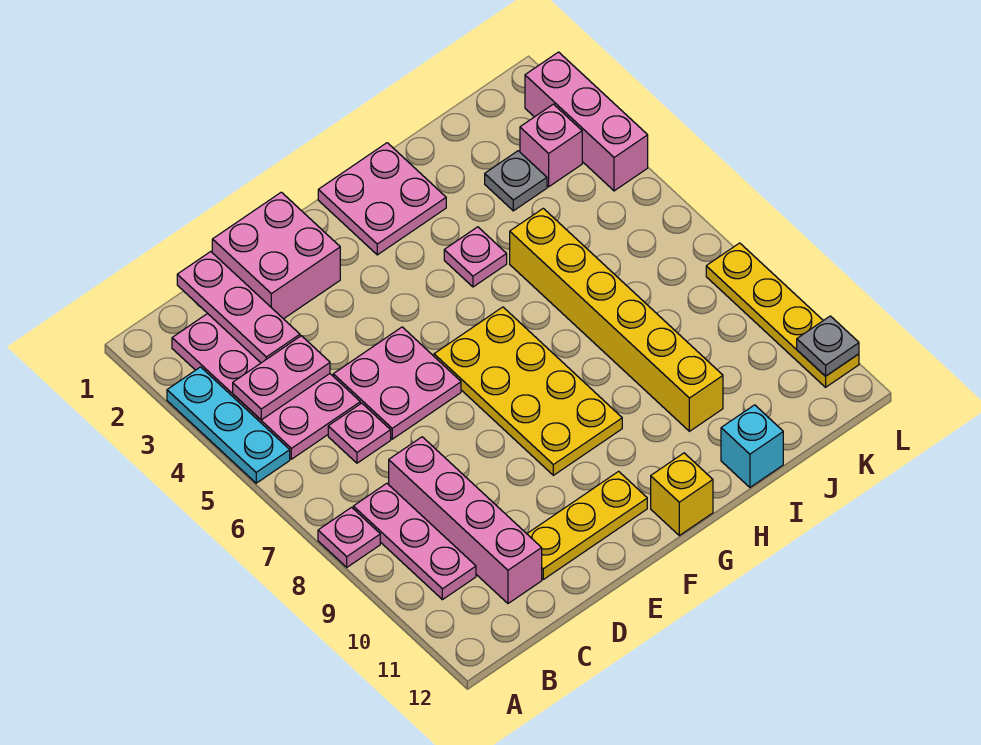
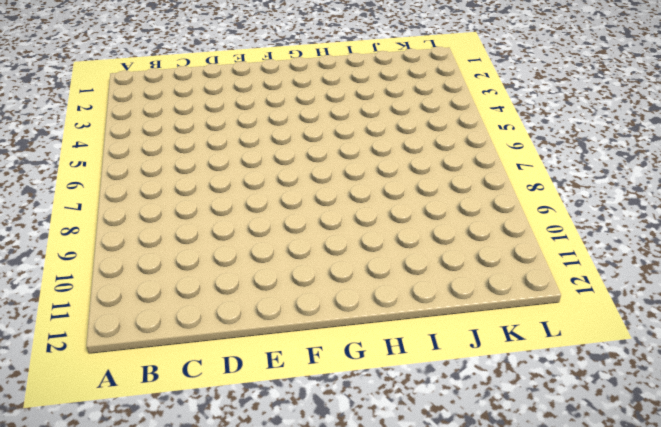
none -> cyan plate A3:A5 level 1
none -> pink plate A8 level 1
none -> pink plate B2:C5 level 1

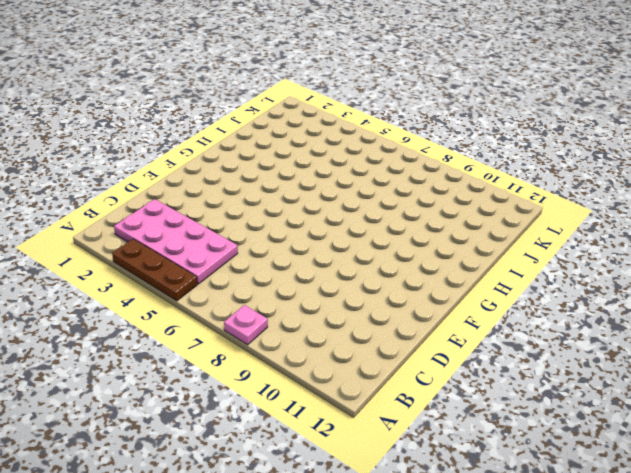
brown plate A3:A5 level 1 -> cyan plate A3:A5 level 1
none -> pink plate B8:B10 level 1
none -> pink plate C6 level 1
none -> pink brick C8:C11 level 1

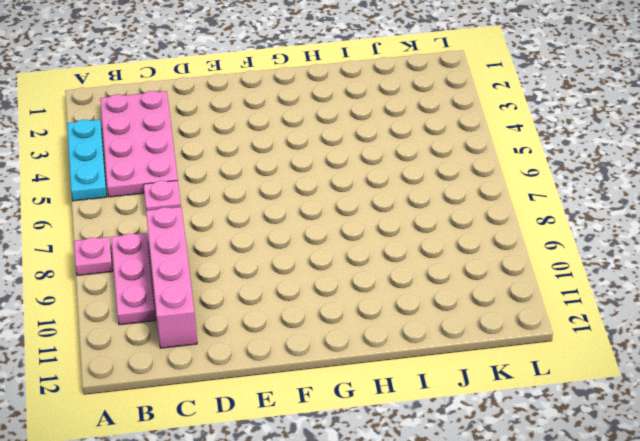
none -> pink brick D1:E2 level 1
none -> pink plate D5:E6 level 1
none -> yellow plate D11:F11 level 1

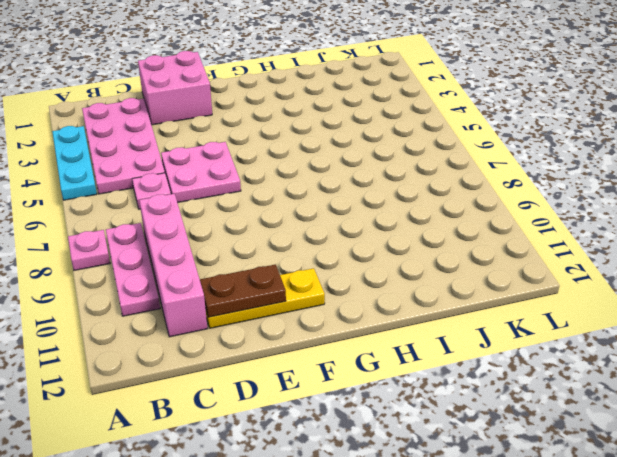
brown plate D11:E11 level 2 -> none
none -> yellow plate F6:G9 level 1
none -> pink plate G1:H2 level 1
none -> yellow brick G12 level 1

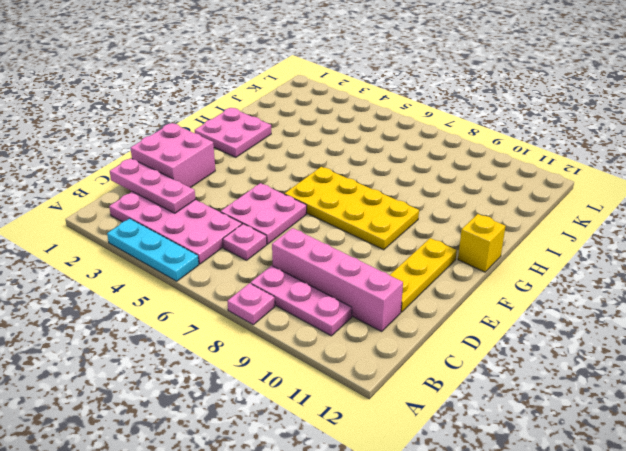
none -> pink plate H4 level 1
none -> yellow brick I5:I10 level 1
none -> cyan brick I12 level 1

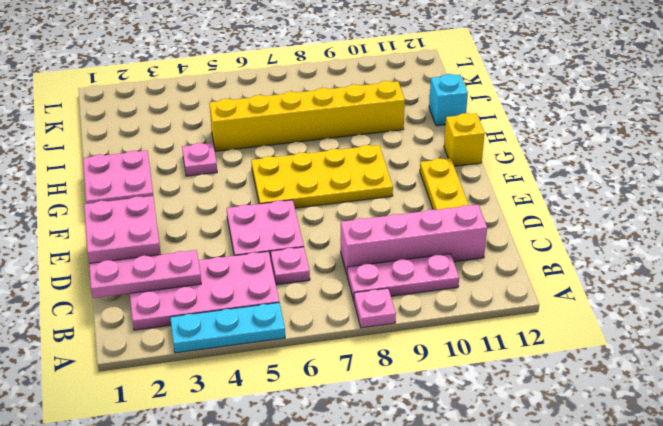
none -> grey plate J3 level 1
none -> pink brick K3 level 1
none -> pink brick L2:L4 level 1

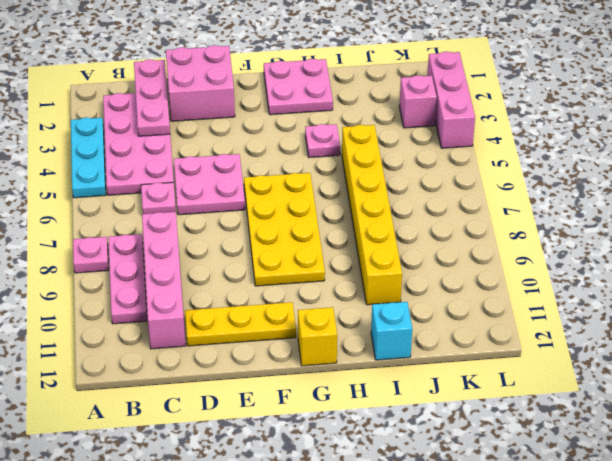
none -> grey plate J3 level 1
none -> yellow plate L8:L11 level 1
none -> pink plate B4:C4 level 2

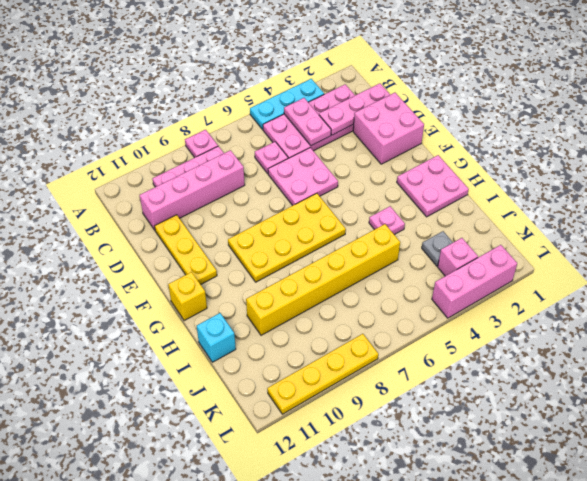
none -> grey plate L11 level 2

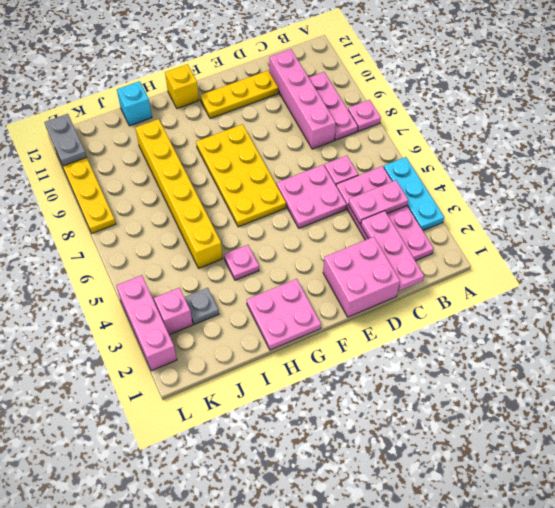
grey plate L11:L12 level 2 -> grey plate L11 level 2

